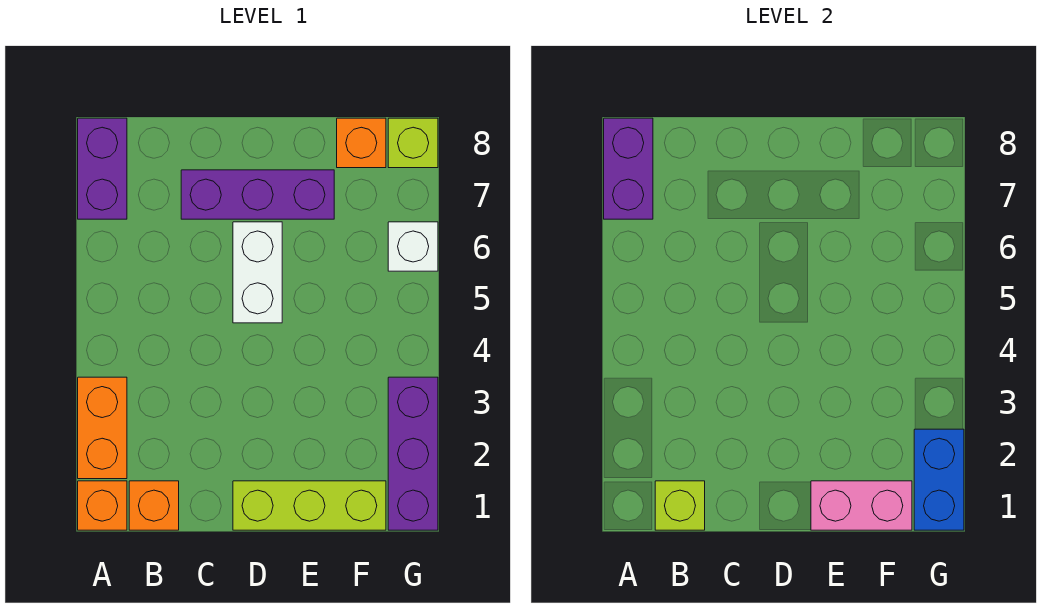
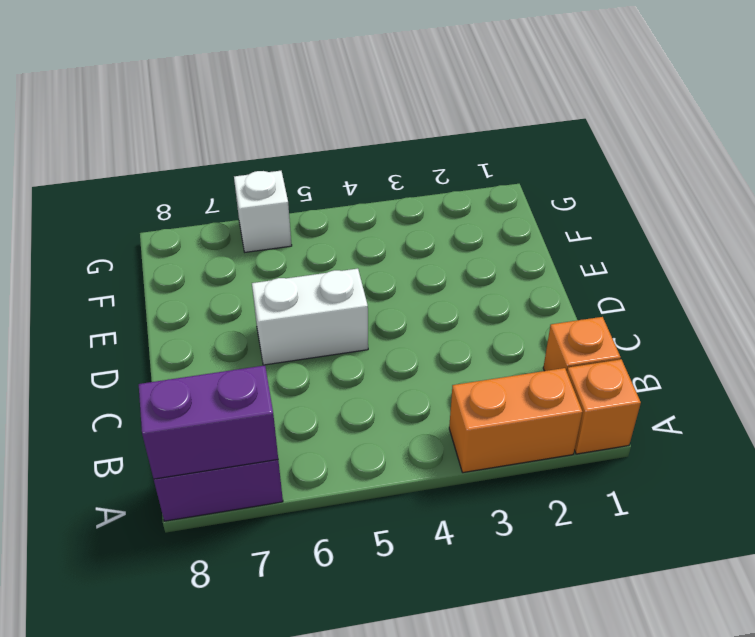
none -> purple brick C7:E7 level 1
none -> lime brick D1:F1 level 1
none -> orange brick F8 level 1

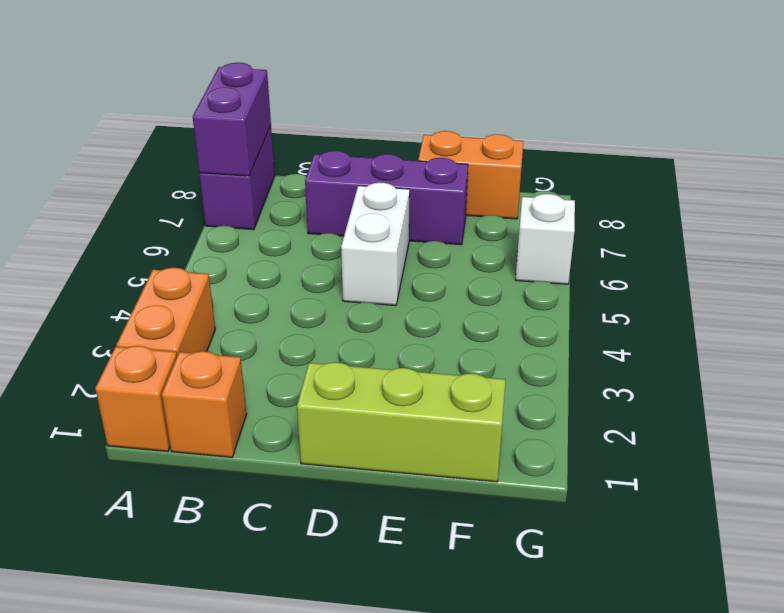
orange brick E8:F8 level 1 -> orange brick F8 level 1
none -> purple brick G1:G3 level 1
none -> lime brick G8 level 1
none -> lime brick B1 level 2

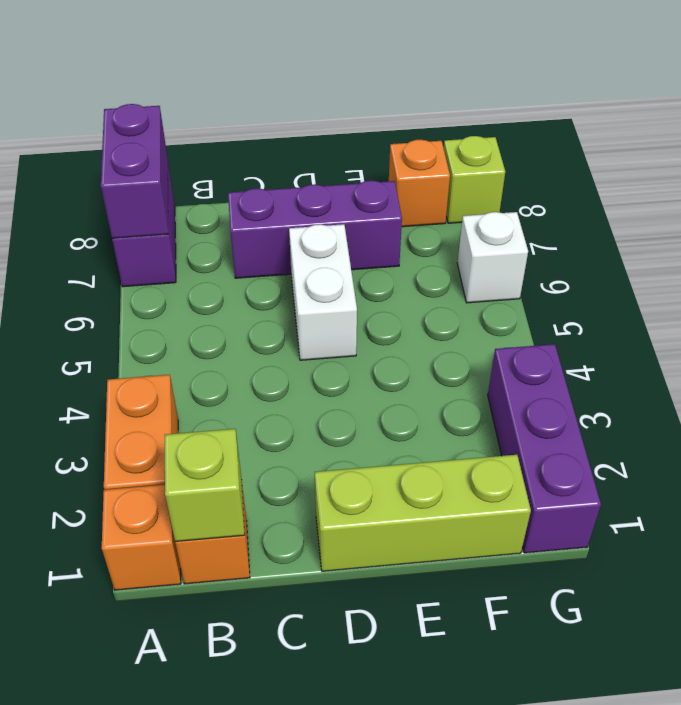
none -> pink brick E1:F1 level 2
none -> blue brick G1:G2 level 2

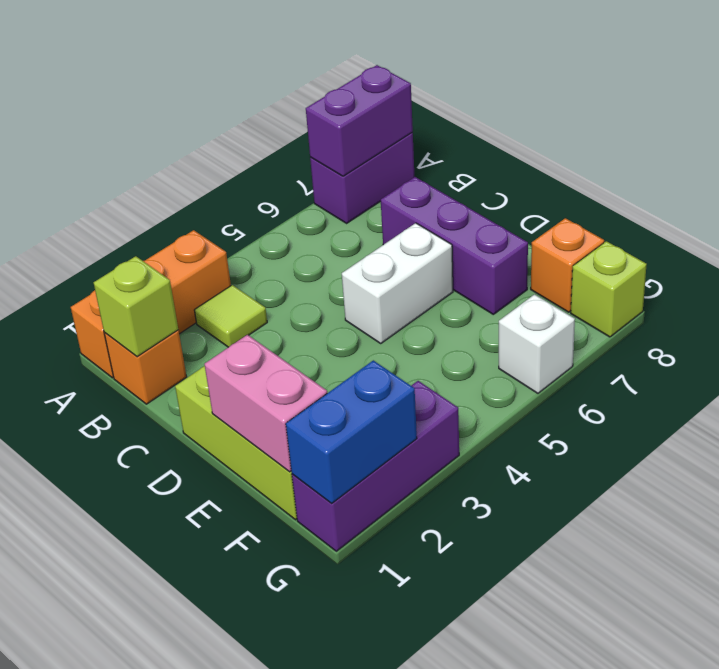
lime tile B3 level 1 -> none

